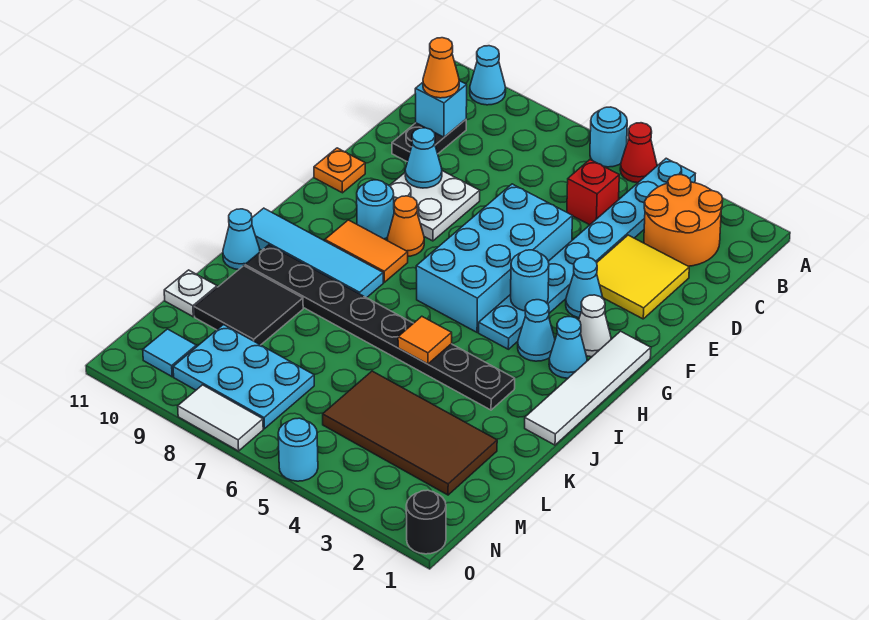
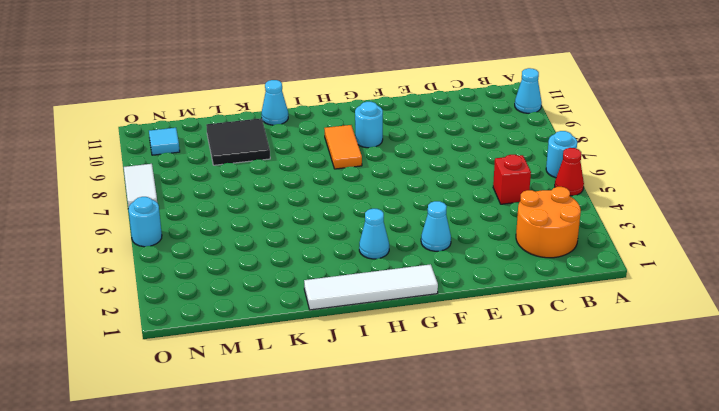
none -> cyan plate A4:H4 level 1
none -> black plate C10:D10 level 1
none -> yellow tile D2:E3 level 1
none -> cyan brick E5:H6 level 1

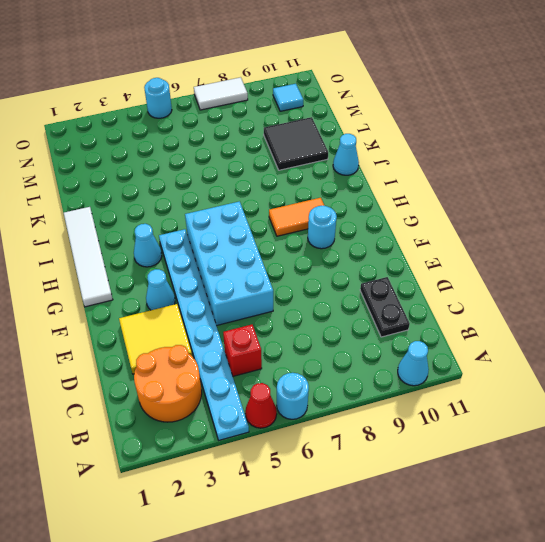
none -> white plate E8:F9 level 1
none -> orange plate F11 level 1
none -> white cone G2 level 1
none -> orange cone G8 level 1

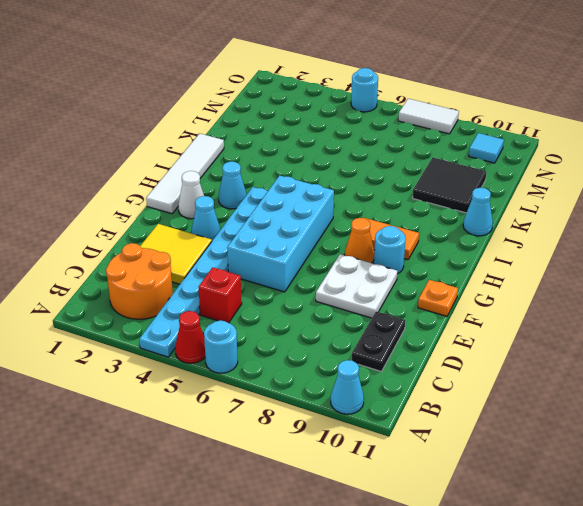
none -> cyan cone H2 level 1
none -> cyan tile I8:I11 level 1
none -> black plate J3:J10 level 1
none -> brown tile L2:M5 level 1

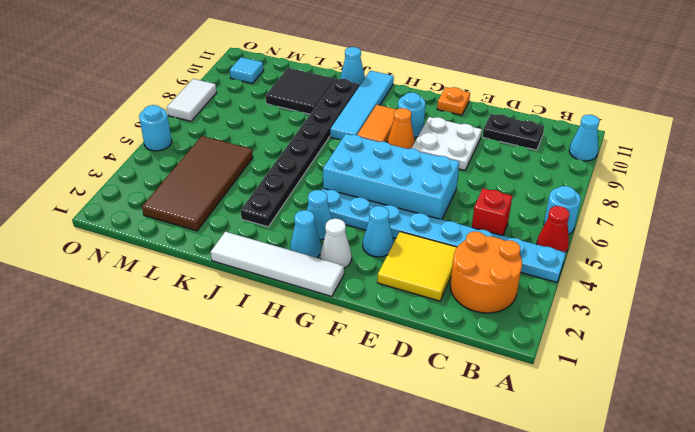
none -> white plate L11 level 1
none -> cyan plate M7:N9 level 1
none -> black round brick O1 level 1
none -> cyan brick C10 level 2

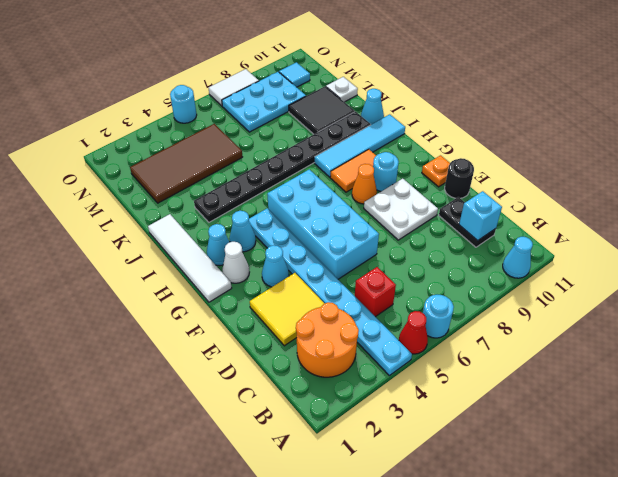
black round brick E11 level 1 -> black round brick O1 level 1
none -> cyan cone E9 level 2
none -> cyan round brick G4 level 2
none -> orange tile J5 level 2
none -> orange cone C10 level 3

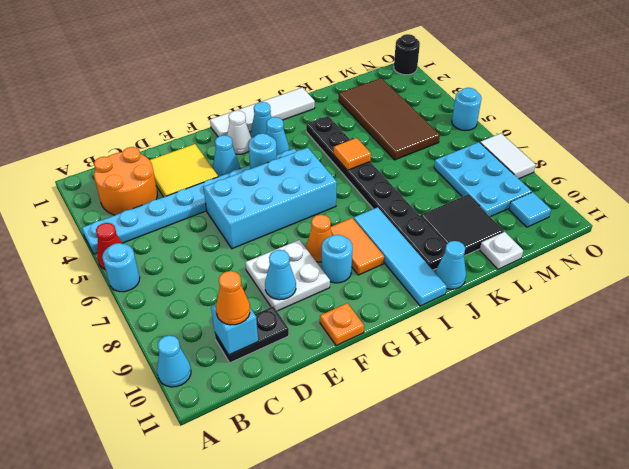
none -> red brick C5 level 1

